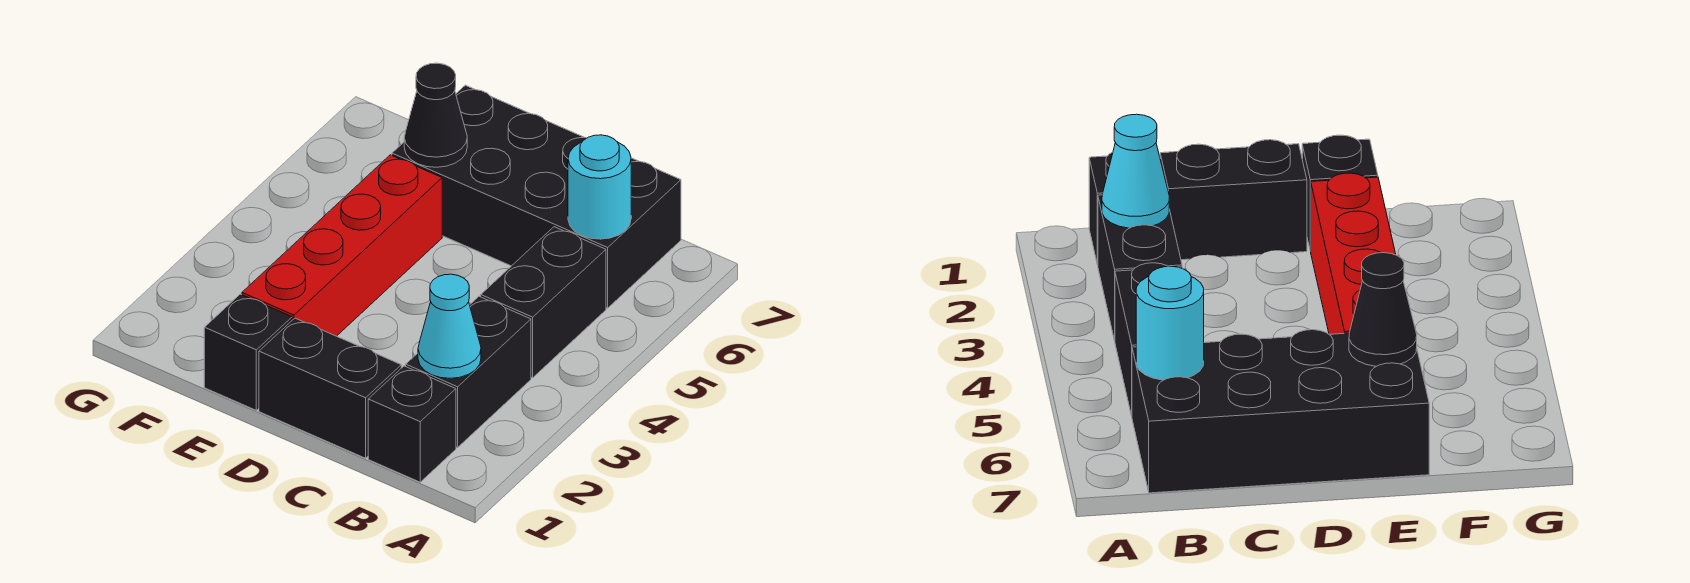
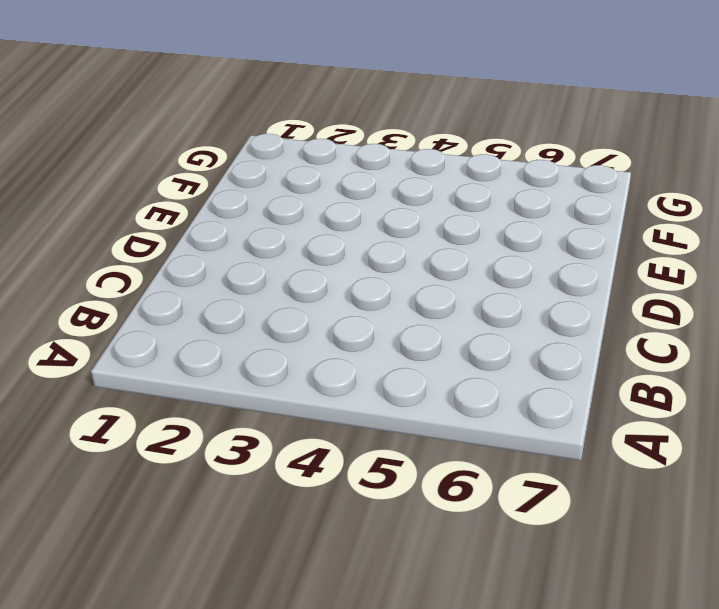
none -> black brick B1 level 1
none -> black brick B2:B3 level 1

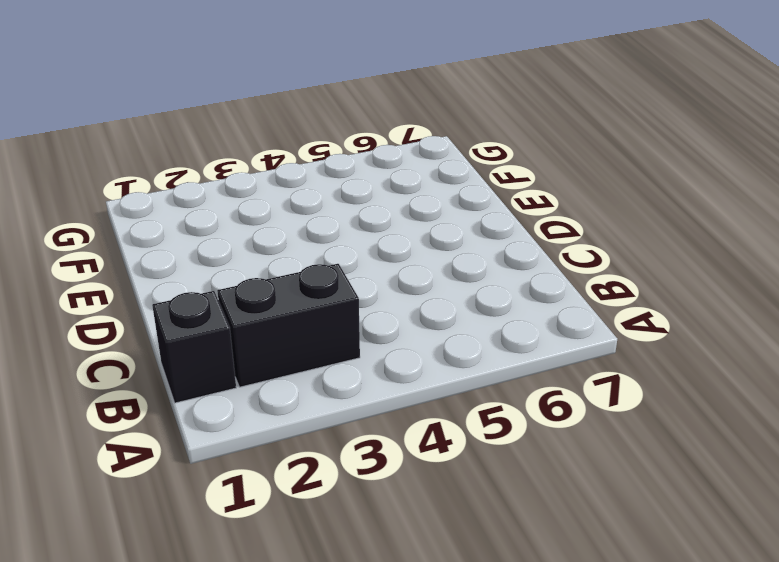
none -> black brick B4:B5 level 1
none -> black brick B6:E7 level 1

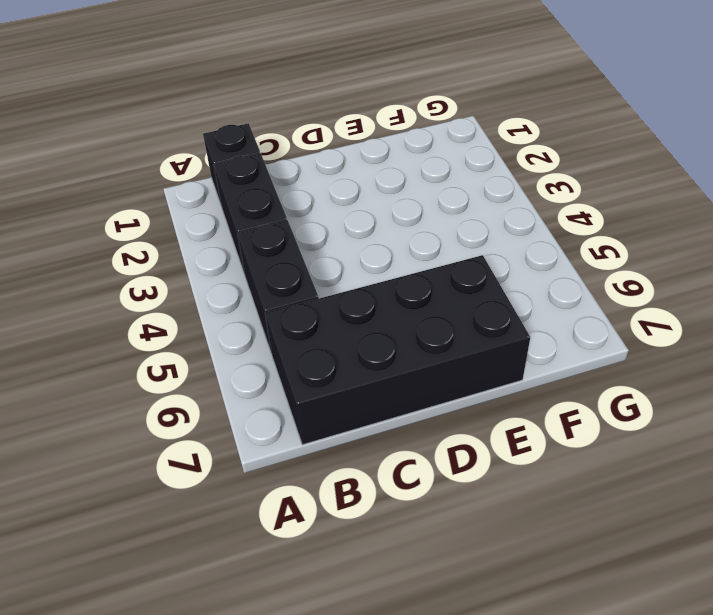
none -> black brick C1:D1 level 1
none -> black brick E1 level 1

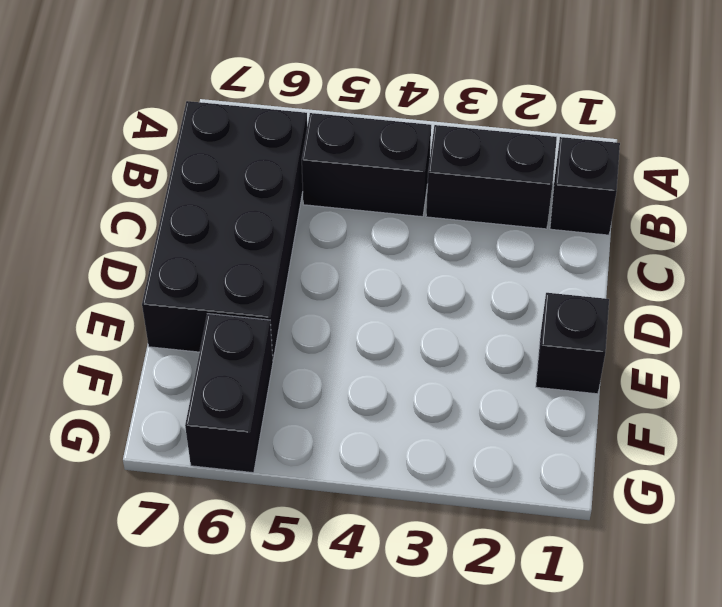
black brick F6:G6 level 1 -> black brick C1:D1 level 1
none -> red brick E2:E5 level 1
none -> cyan cone B2 level 2

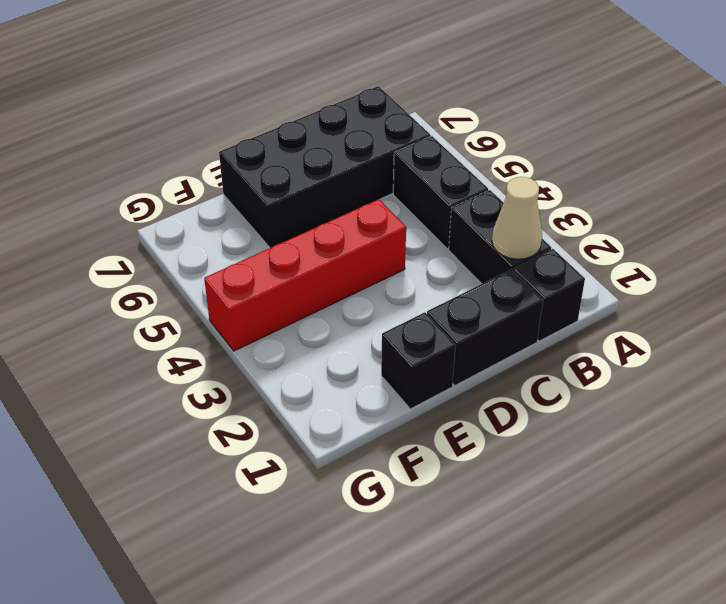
tan cone B2 level 2 -> cyan cone B2 level 2
red brick D4:G4 level 1 -> red brick E2:E5 level 1
none -> cyan round brick B6 level 2
none -> black cone E6 level 2

